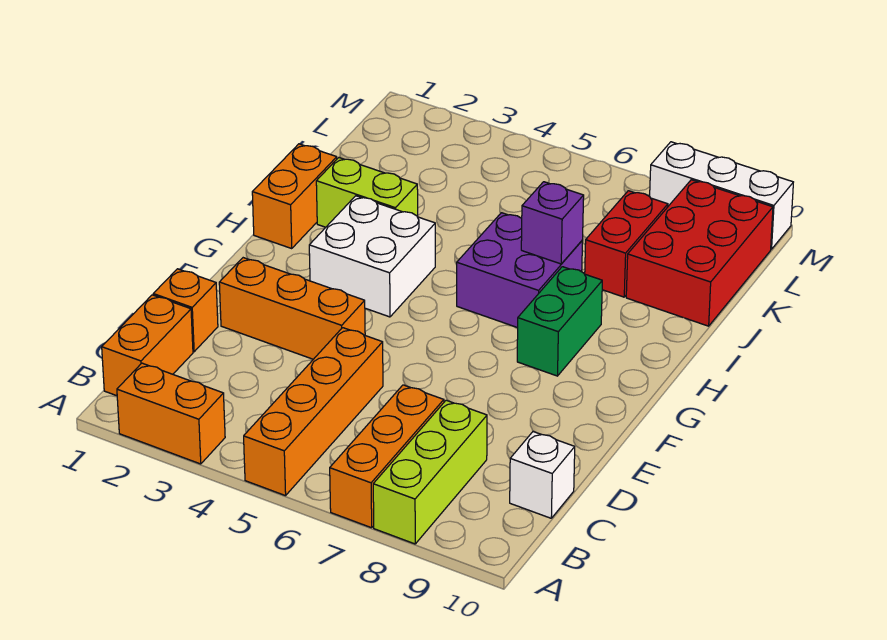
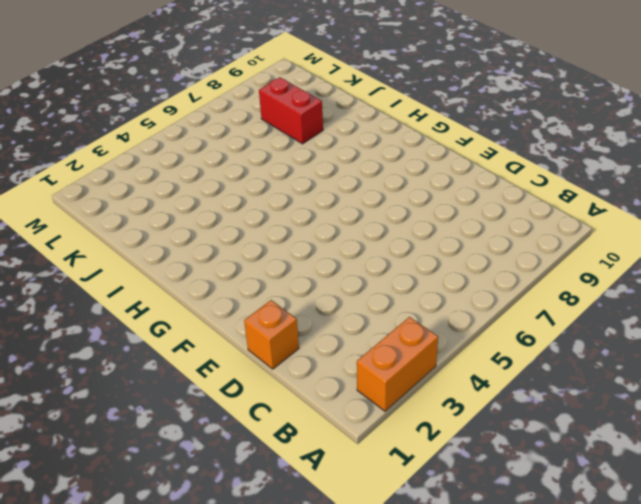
none -> orange brick A5:D5 level 1
none -> orange brick A7:C7 level 1
none -> lime brick A8:C8 level 1

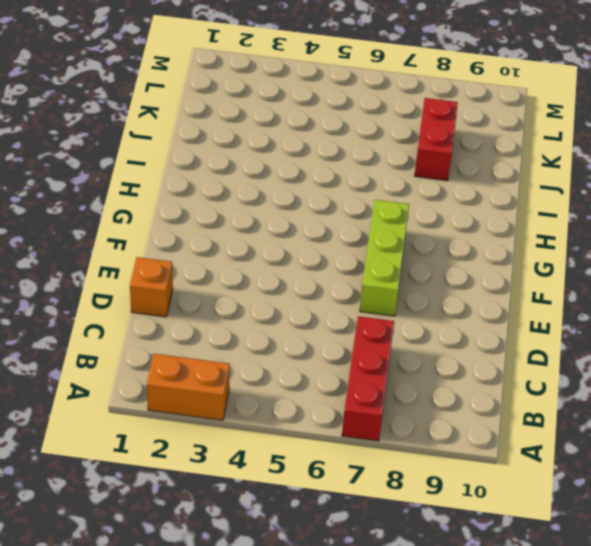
red brick A7:C7 level 1 -> orange brick A7:C7 level 1
lime brick E7:G7 level 1 -> lime brick A8:C8 level 1
none -> orange brick A5:D5 level 1
none -> orange brick B1:C1 level 1
none -> white brick C10 level 1

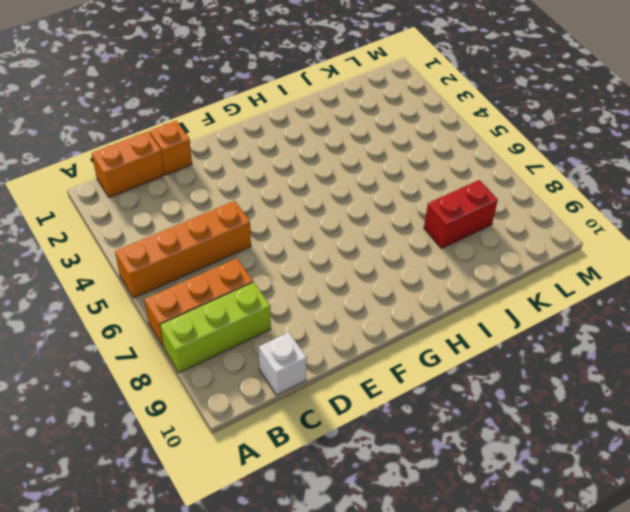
none -> orange brick A2:A3 level 1
none -> orange brick E2:E4 level 1
none -> white brick G3:H4 level 1

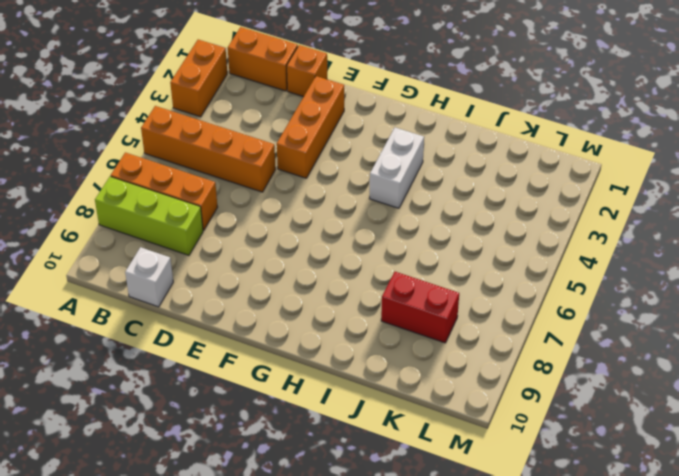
white brick H3:H4 level 1 -> white brick G3:H4 level 1
none -> green brick G8:H8 level 1
none -> orange brick H1:I1 level 1
none -> purple brick H6:I7 level 1

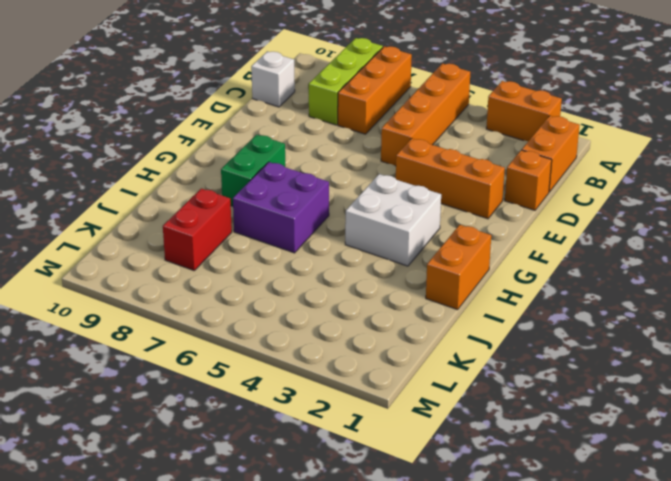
none -> lime brick I2:I3 level 1
none -> red brick J9:L10 level 1
none -> white brick M8:M10 level 1

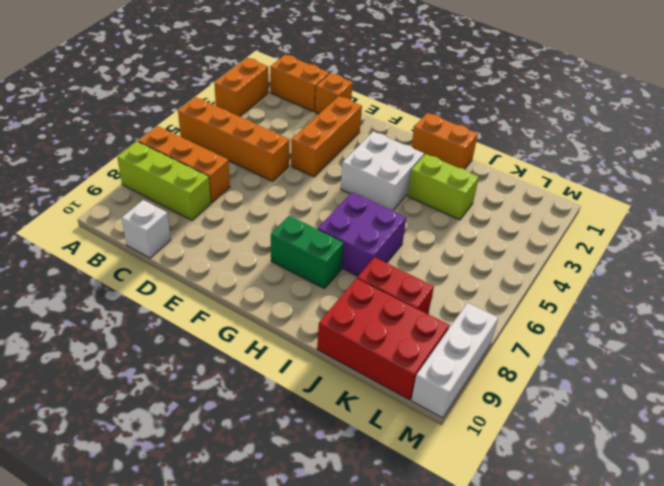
lime brick I3:J3 level 1 -> lime brick I2:I3 level 1
none -> purple brick I7 level 2

